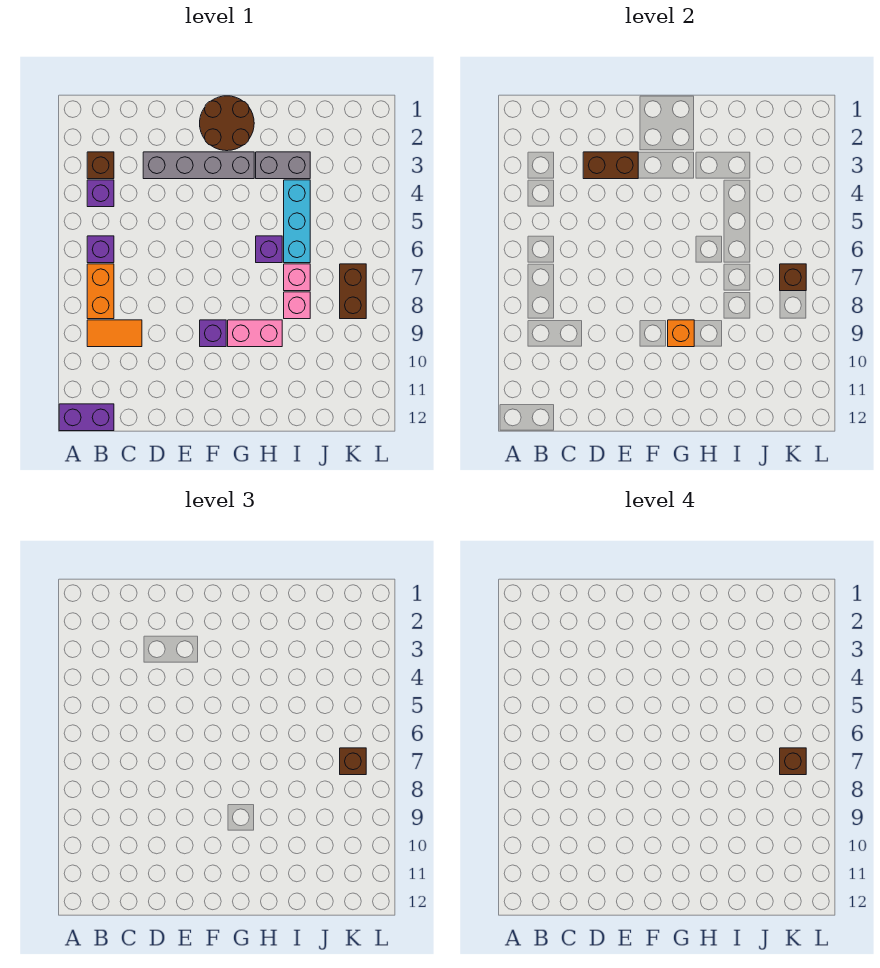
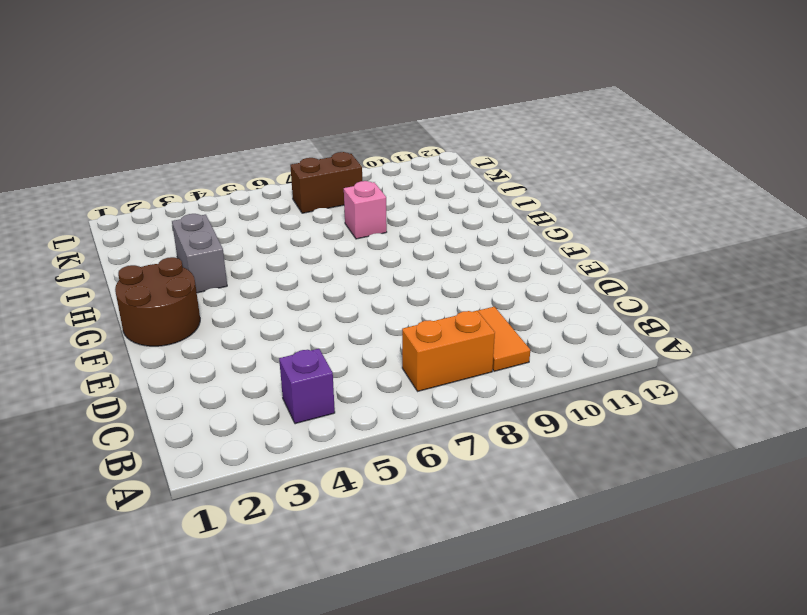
none -> purple brick A12:B12 level 1
none -> brown brick B3 level 1
none -> purple brick B6 level 1

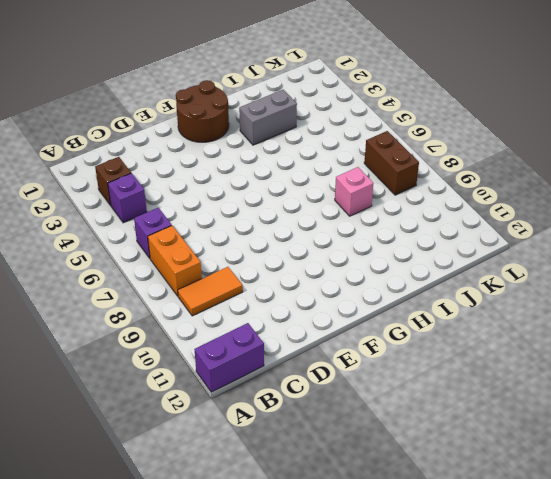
none -> grey brick D3:G3 level 1
none -> purple brick F9 level 1
none -> pink brick G9:H9 level 1

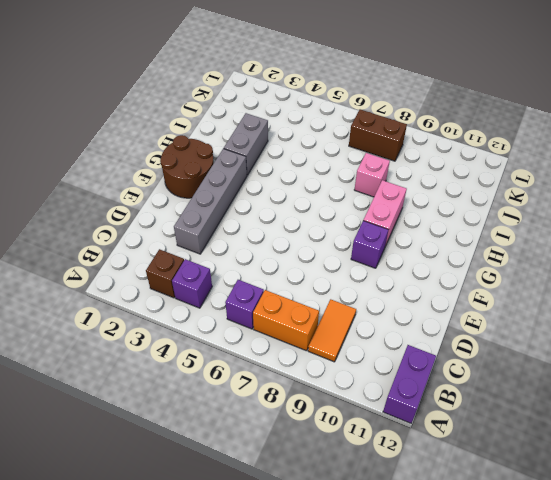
none -> purple brick H6 level 1
none -> cyan brick I4:I6 level 1
none -> pink brick I7 level 1

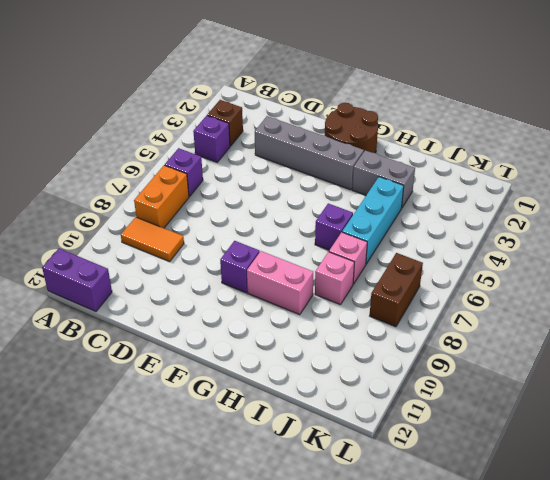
none -> brown brick D3:E3 level 2
none -> orange brick G9 level 2
none -> brown brick K7 level 2

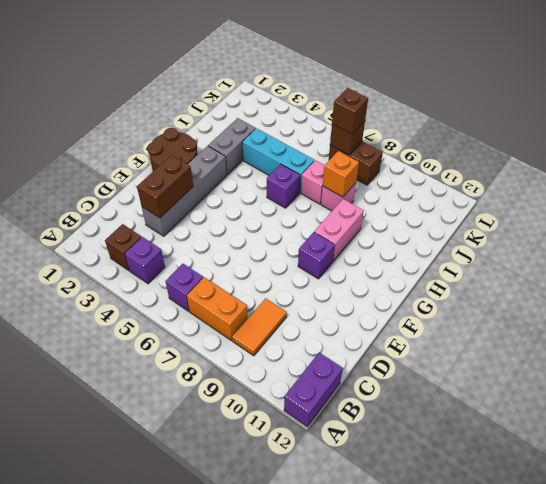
orange brick I8 level 2 -> orange brick G9 level 2
none -> brown brick K7 level 4

